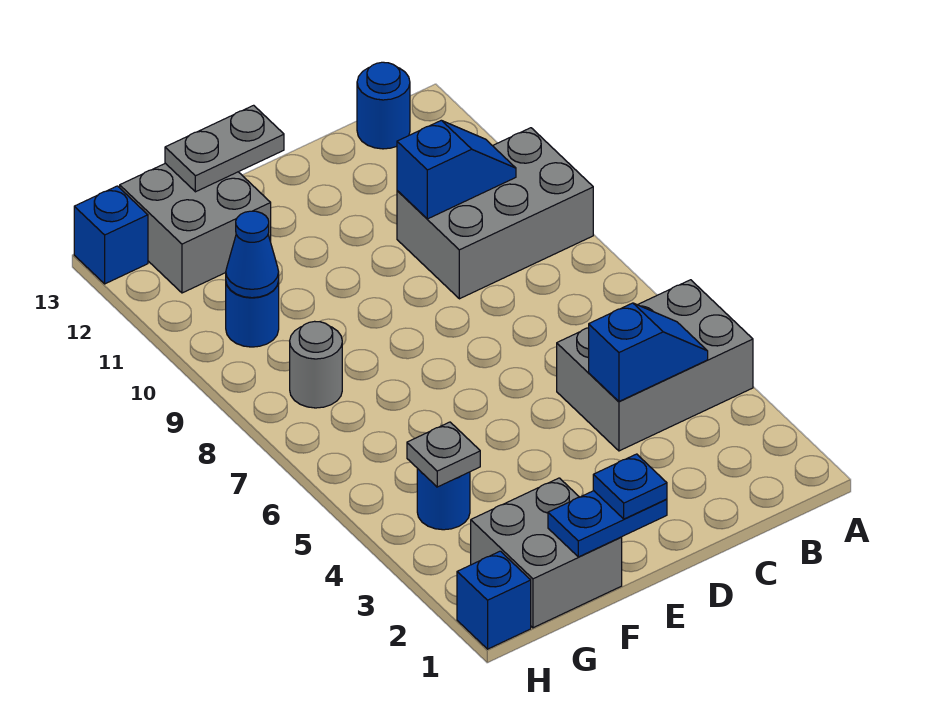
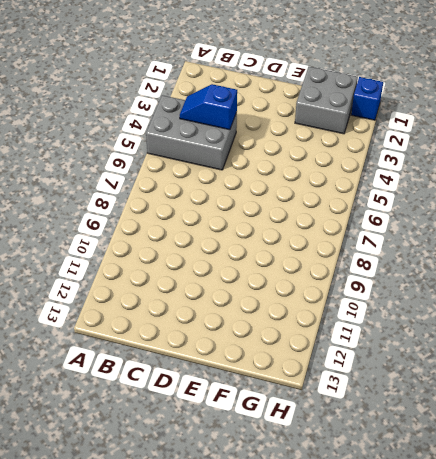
none -> grey brick A9:C10 level 1
none -> blue round brick B13 level 1
none -> grey brick F12:G13 level 1

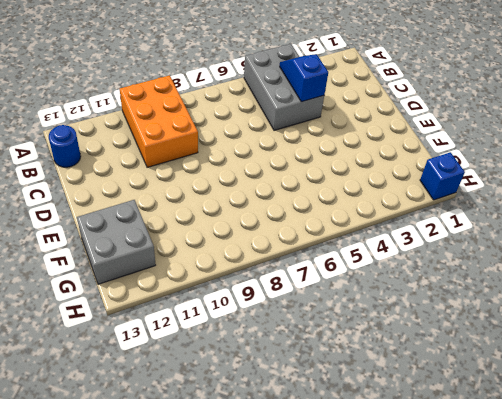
orange brick A9:C10 level 1 -> grey brick A9:C10 level 1
none -> grey brick F1:G2 level 1
none -> blue round brick G4 level 1
none -> grey round brick G8 level 1

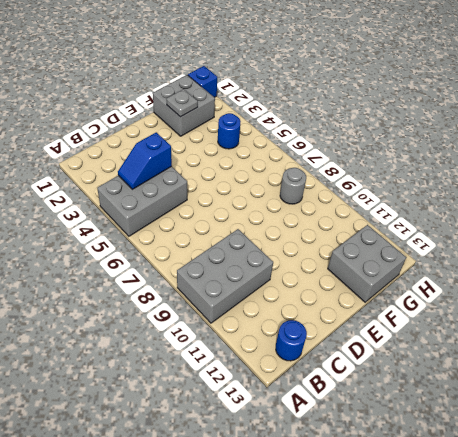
grey plate F2 level 2 -> grey plate G4 level 2
none -> blue round brick G10 level 1
none -> blue brick H13 level 1
none -> blue slope B10:C10 level 2 top C

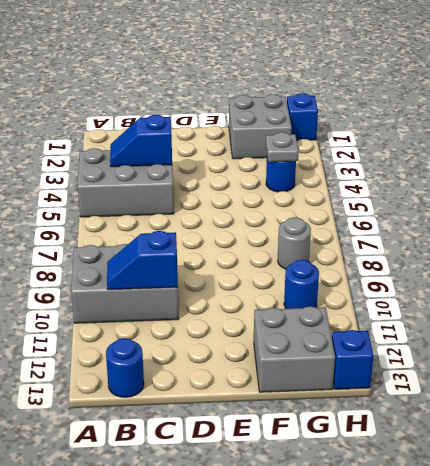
none -> blue plate E1:F1 level 2
none -> grey plate E13:F13 level 2
none -> blue cone G10 level 2

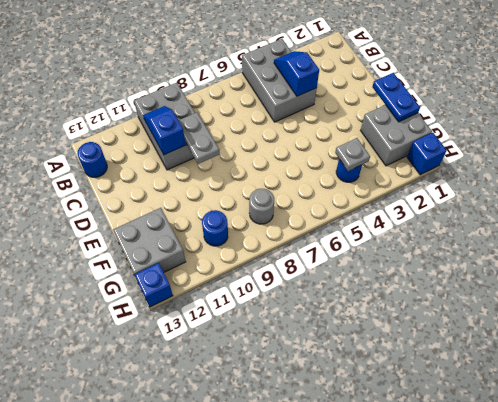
grey plate C9:D9 level 2 -> grey plate E13:F13 level 2
none -> blue cone G10 level 2
none -> blue plate E1 level 3

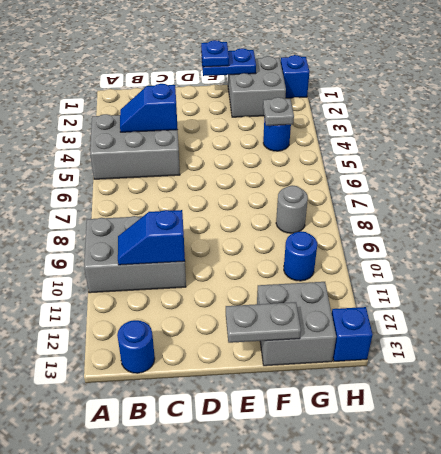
none -> blue cone G10 level 2

